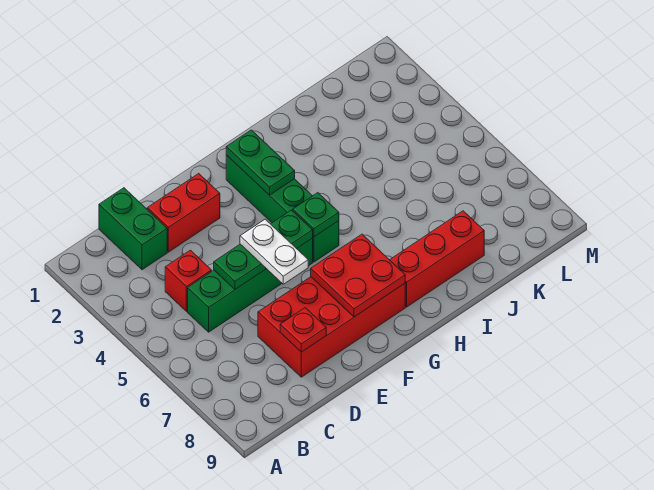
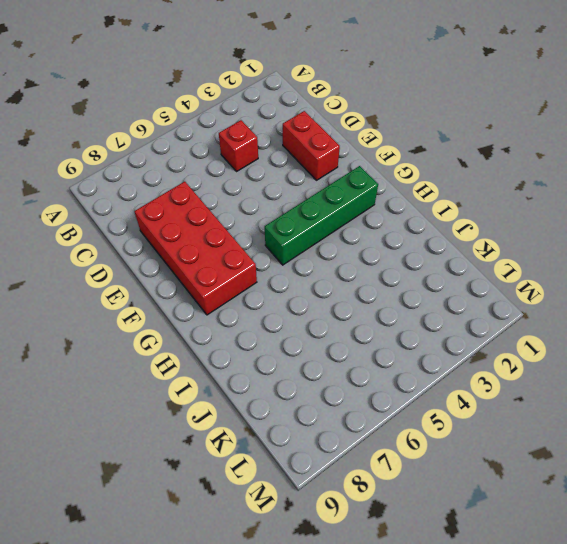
none -> green brick C1:C2 level 1
none -> green brick C5:F5 level 1
none -> red brick H8:J8 level 1

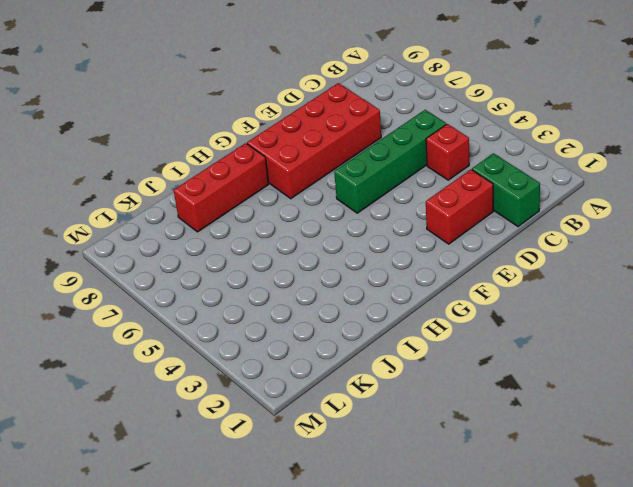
none -> green brick G2:G5 level 1
none -> green plate D5:F5 level 2
none -> red plate D8 level 2

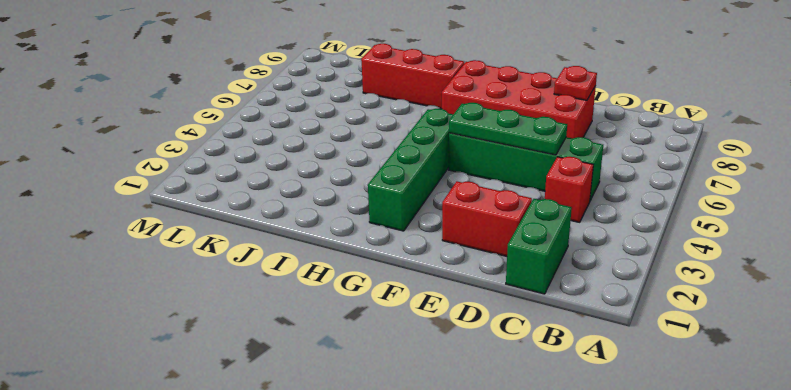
none -> red plate F7:G8 level 2
none -> green plate G2:G3 level 2
none -> green plate G5 level 2

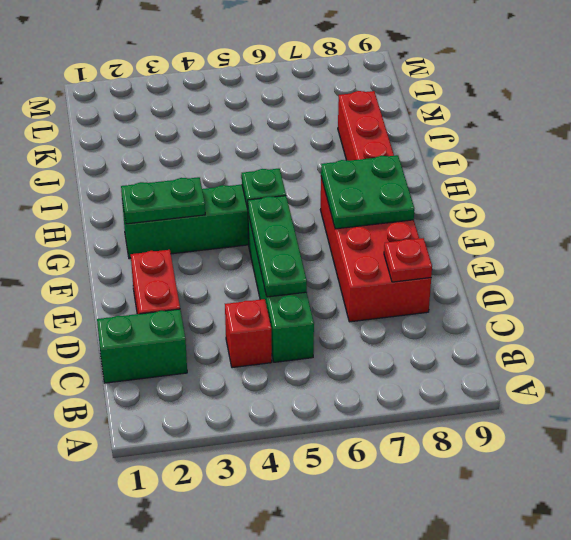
green plate F7:G8 level 2 -> red plate F7:G8 level 2
none -> white plate E5:E6 level 3

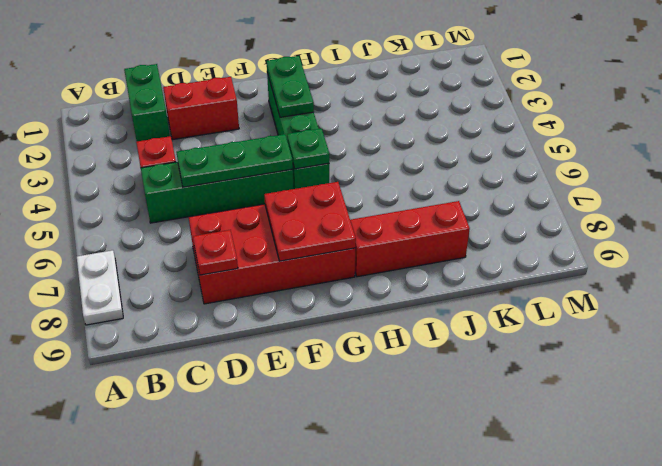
white plate A7:A8 level 1 -> white plate E5:E6 level 3

